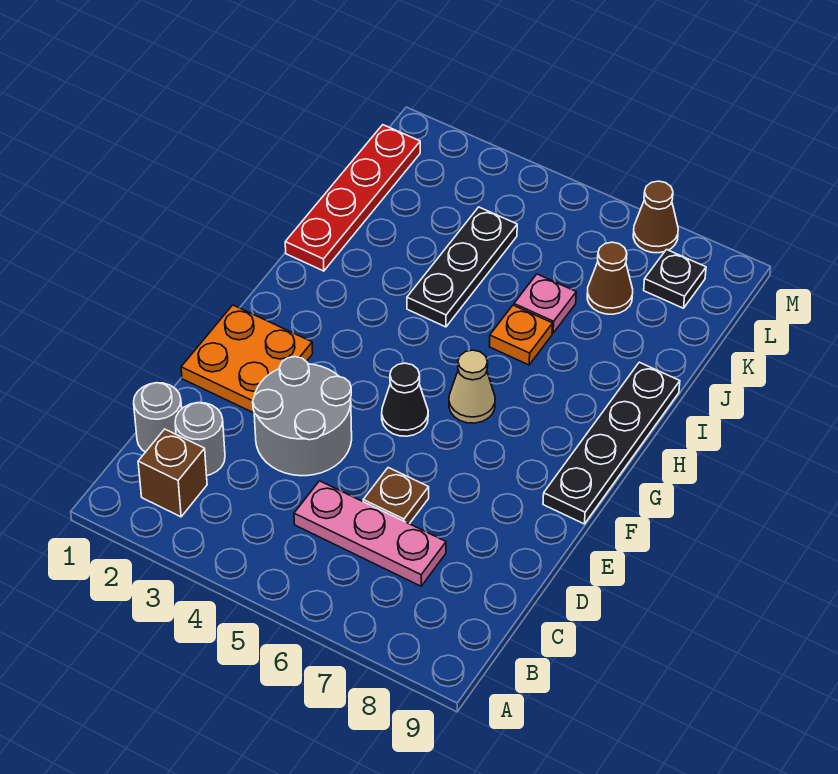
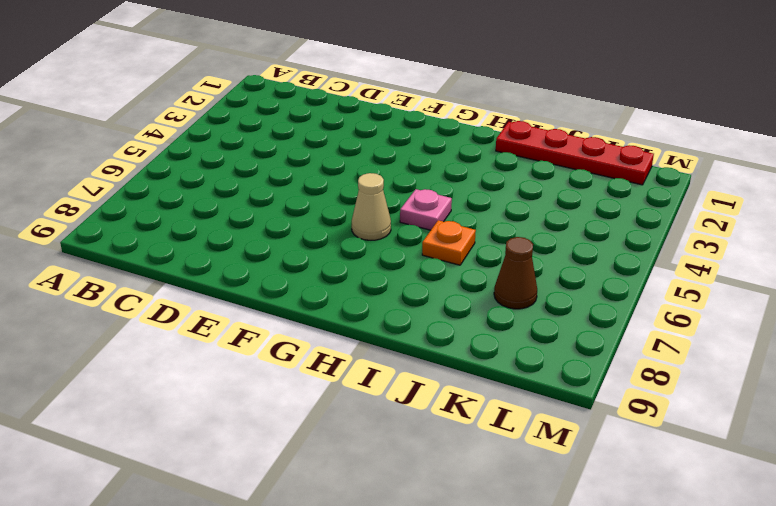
pink plate H5 level 1 -> pink plate J6 level 1
none -> brown brick B2 level 1
none -> grey round brick C1 level 1
none -> grey round brick C2 level 1

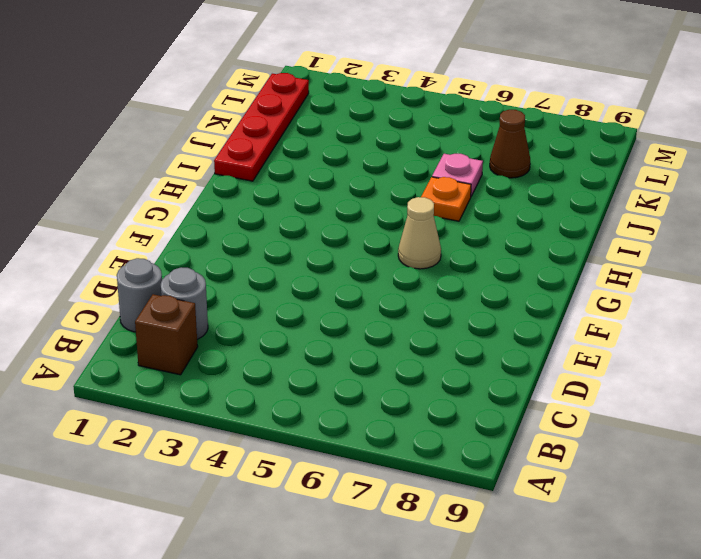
none -> pink plate C5:C7 level 1
none -> grey round brick D3:E4 level 1
none -> brown plate D6 level 1

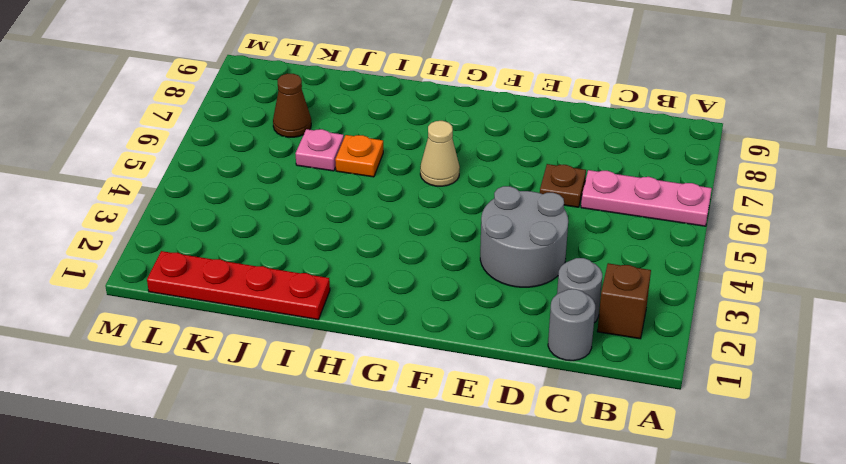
pink plate A6:C6 level 1 -> pink plate C5:C7 level 1
none -> orange plate E1:F2 level 1
none -> black cone F5 level 1
none -> black plate F9:I9 level 1

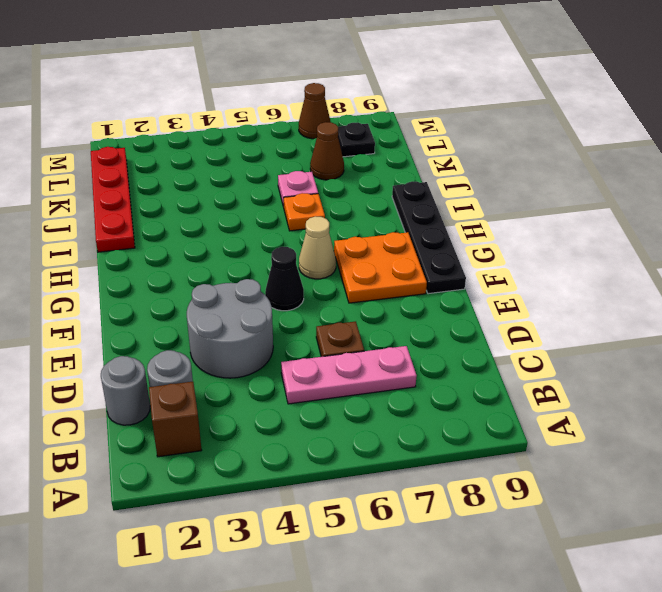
orange plate F7:G8 level 1 -> orange plate E1:F2 level 1
none -> black plate I4:K4 level 1

